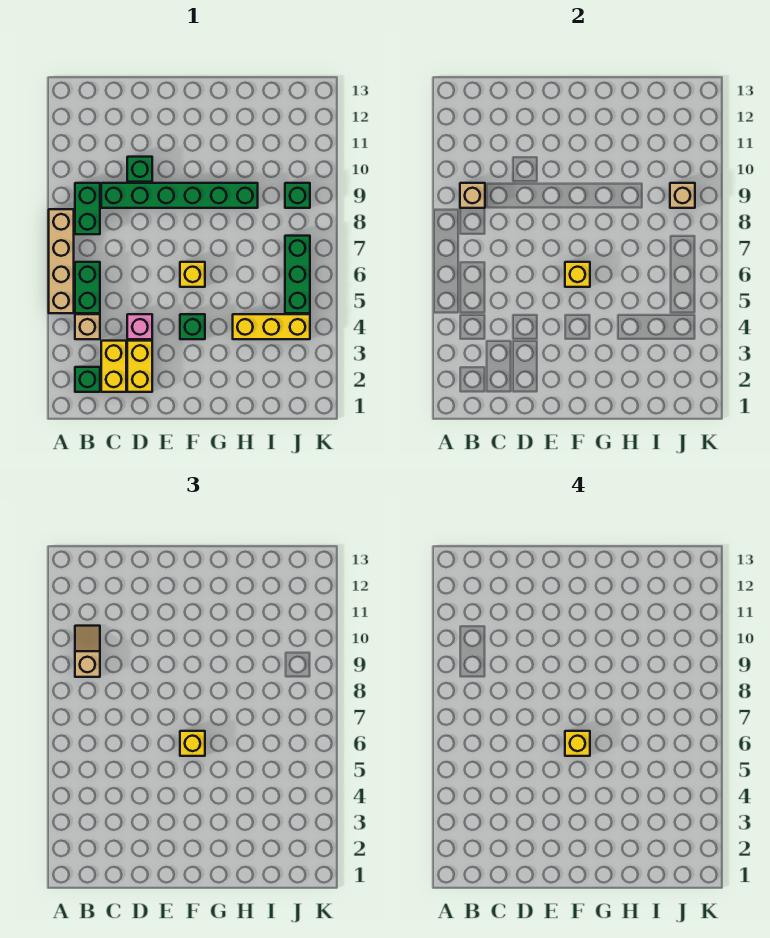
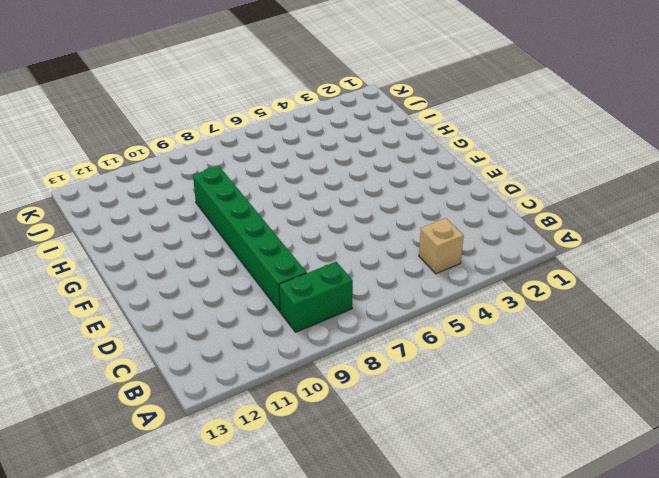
none -> tan brick A5:A8 level 1
none -> green brick B2 level 1
none -> green brick B5:B6 level 1

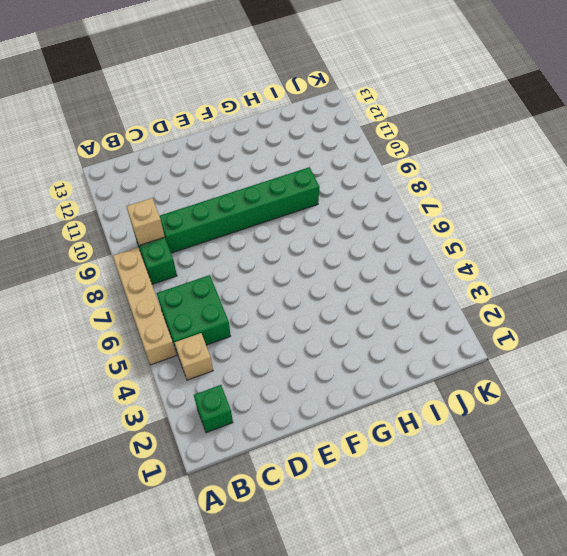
green brick B5:C6 level 1 -> green brick B5:B6 level 1
none -> yellow brick C2:C3 level 1
none -> yellow brick D2:D3 level 1
none -> pink brick D4 level 1

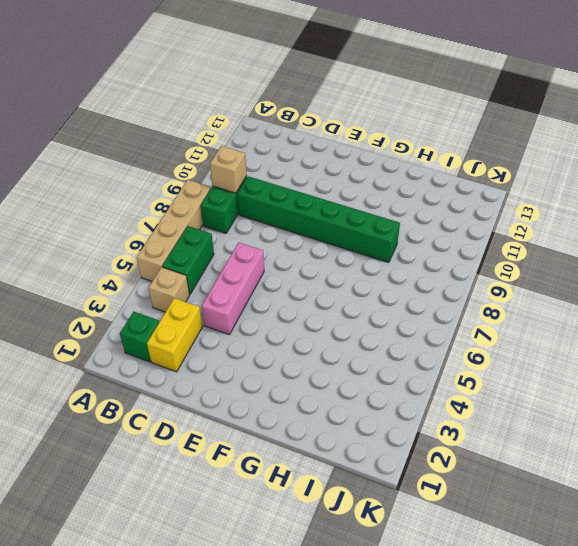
pink brick D4:D6 level 1 -> pink brick D4 level 1
none -> yellow brick D2:D3 level 1
none -> green brick D10 level 1
none -> green brick F4 level 1

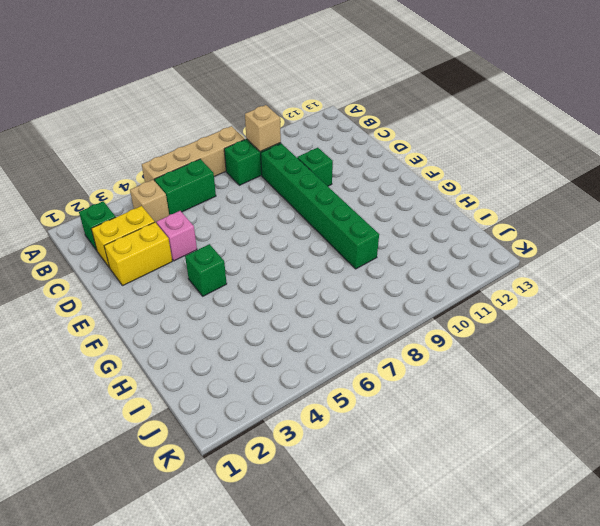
none -> yellow brick F6 level 1
none -> yellow brick H4:J4 level 1
none -> green brick J5:J7 level 1

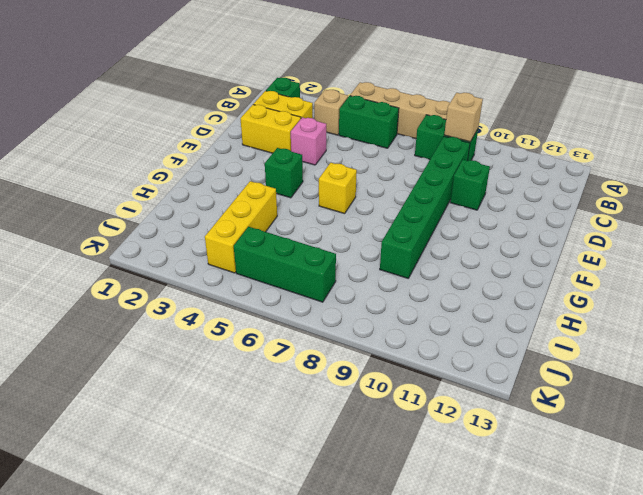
none -> green brick J9 level 1
none -> yellow brick F6 level 2
none -> tan brick J9 level 2

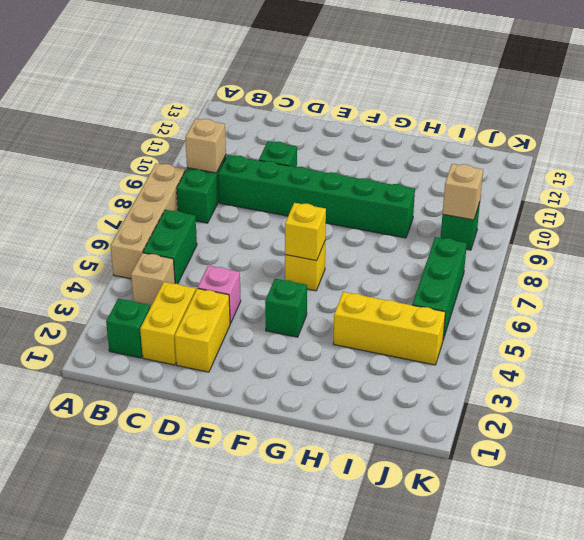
none -> tan slope B9:B10 level 3 top 9
none -> yellow brick F6 level 3
none -> yellow brick F6 level 4

